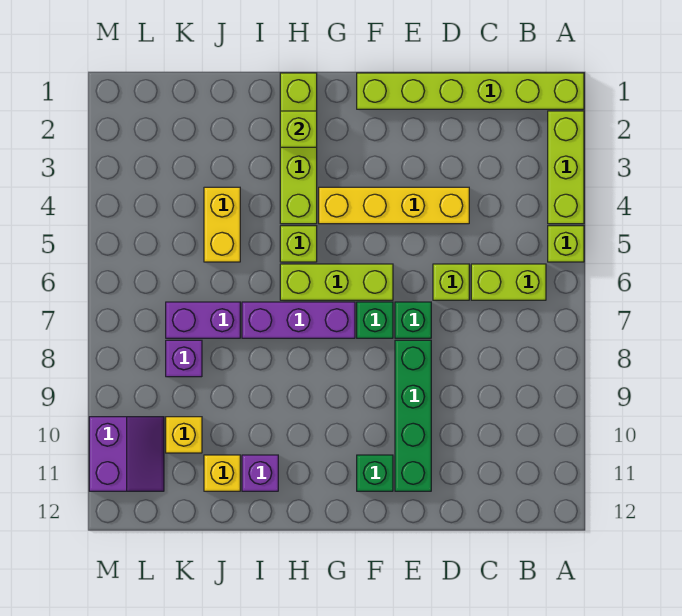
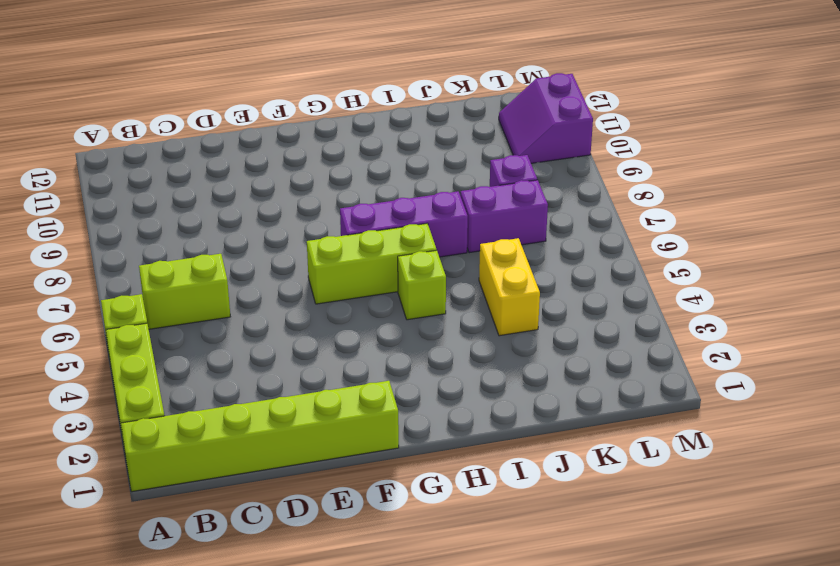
none -> yellow brick D4:G4 level 1
none -> lime brick D6 level 1
none -> green brick E7 level 1

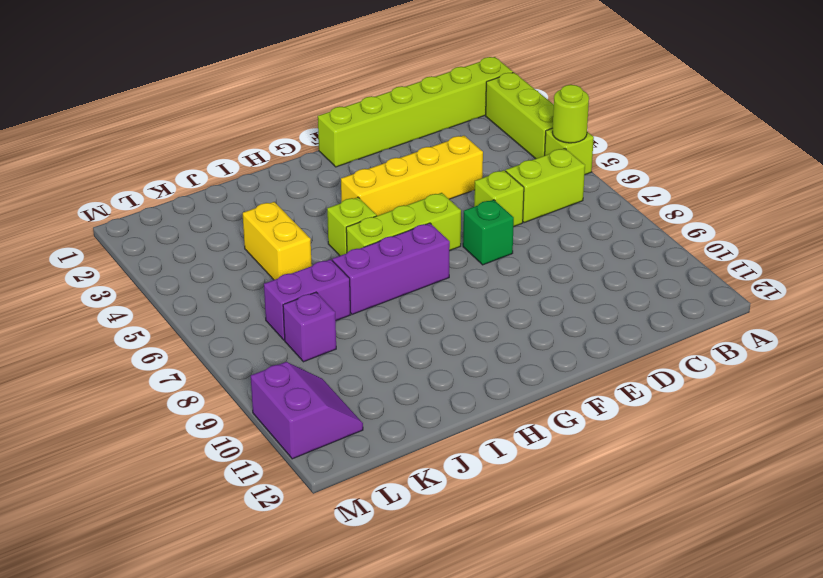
lime round brick A5 level 2 -> none
none -> green brick E8:E11 level 1
none -> green brick F7 level 1
none -> green brick F11 level 1

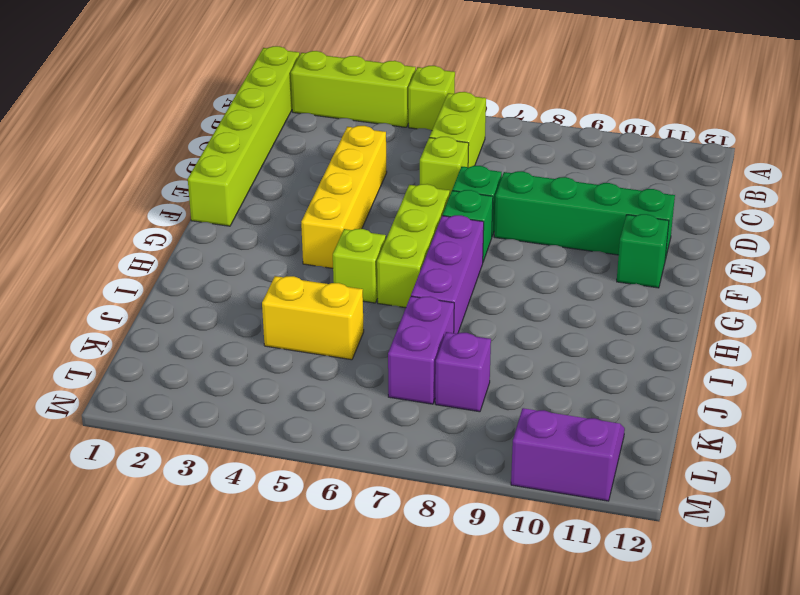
none -> lime brick H1:H4 level 1
none -> purple brick I11 level 1
none -> yellow brick J11 level 1

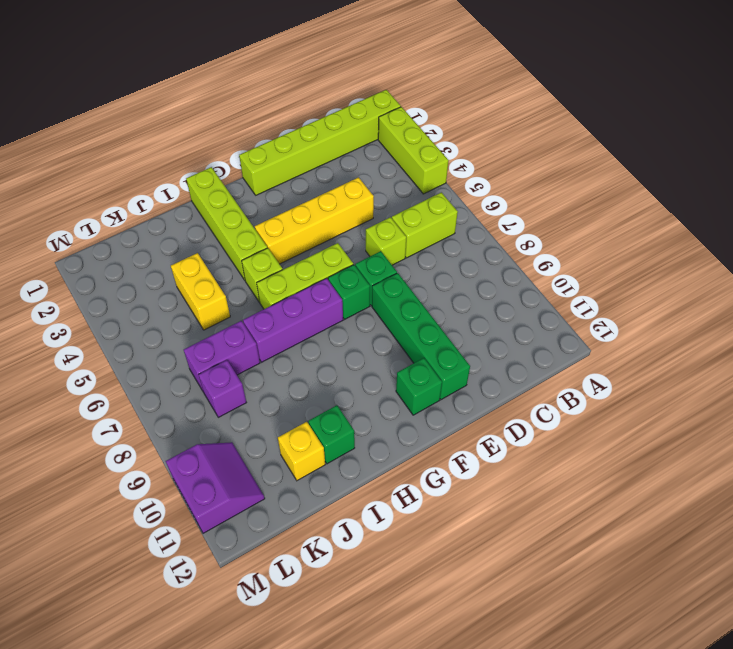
green brick I11 level 1 -> purple brick I11 level 1
none -> lime brick A5 level 1
none -> yellow brick K10 level 1
none -> lime brick H2 level 2

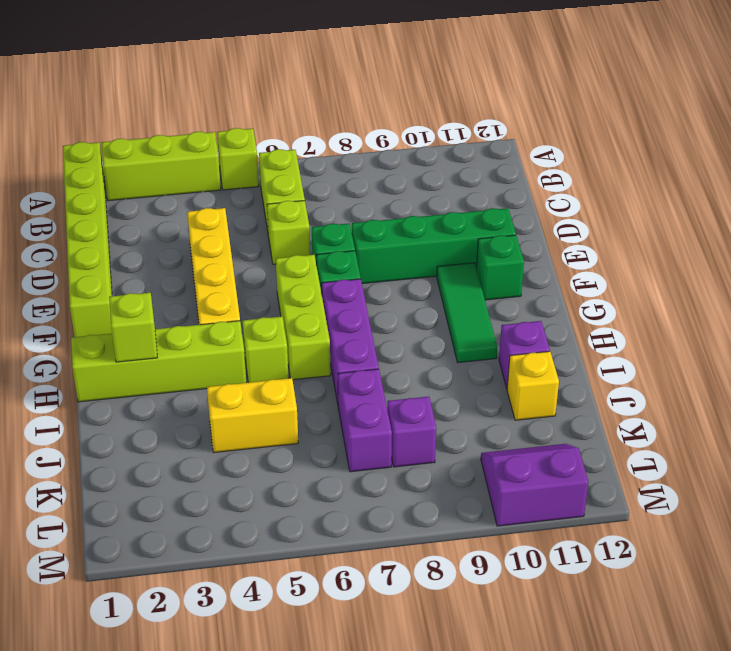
green tile F10:H10 level 1 -> none
none -> yellow brick K10 level 1

